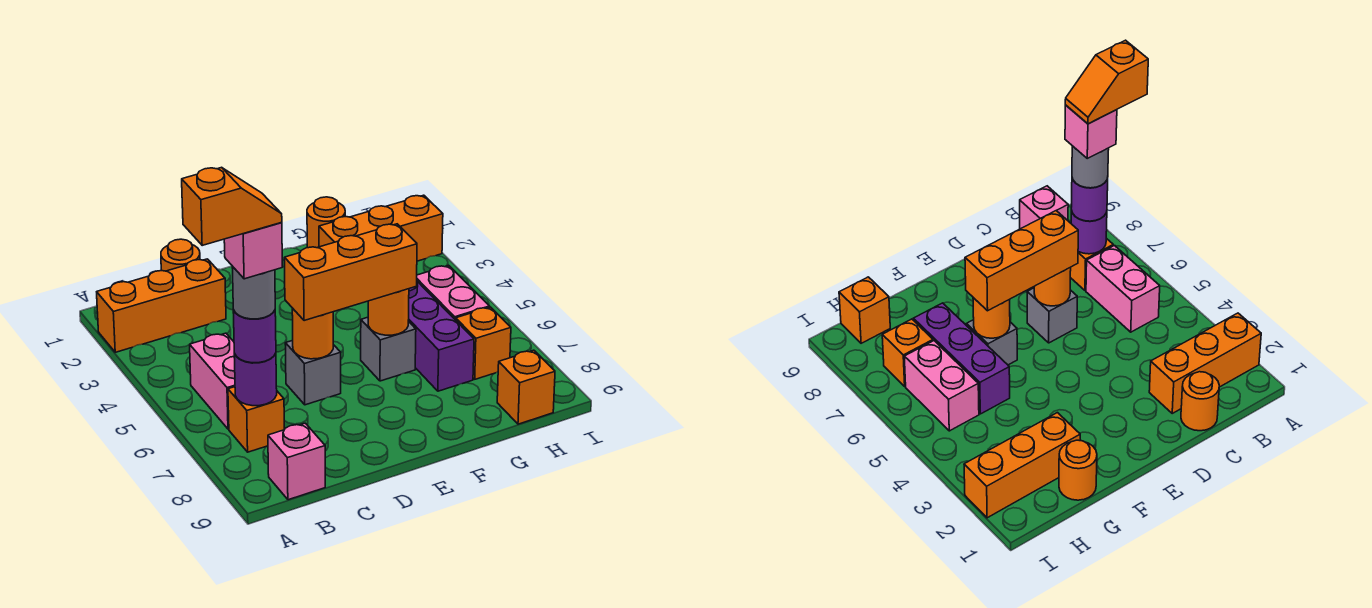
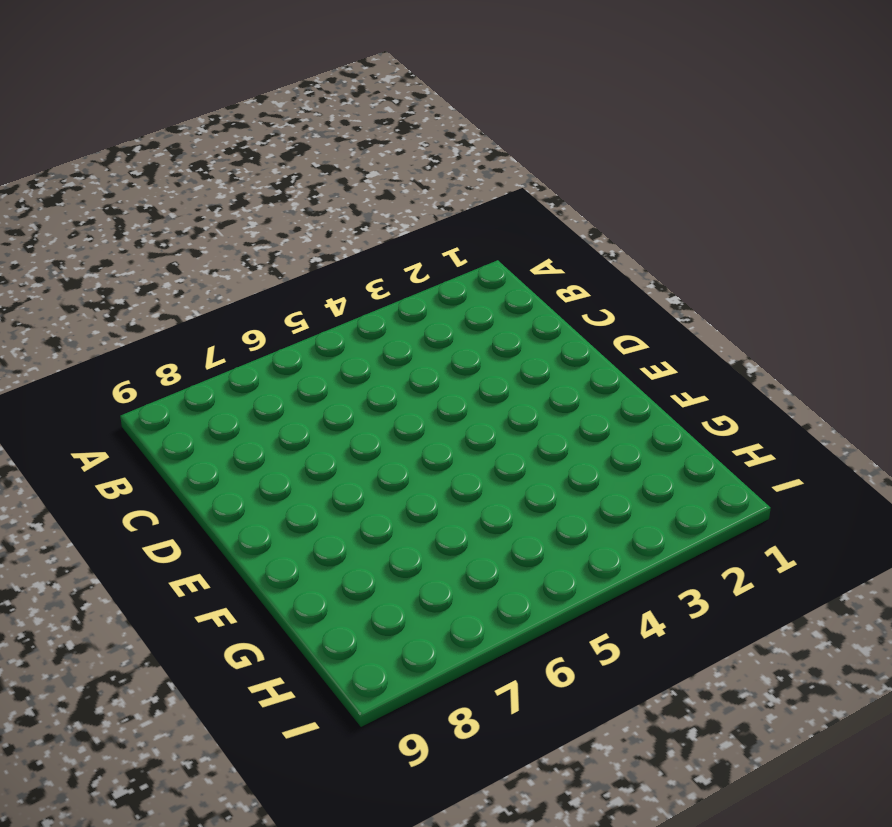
none -> orange brick A2:C2 level 1
none -> pink brick B5:B6 level 1
none -> orange brick B7 level 1

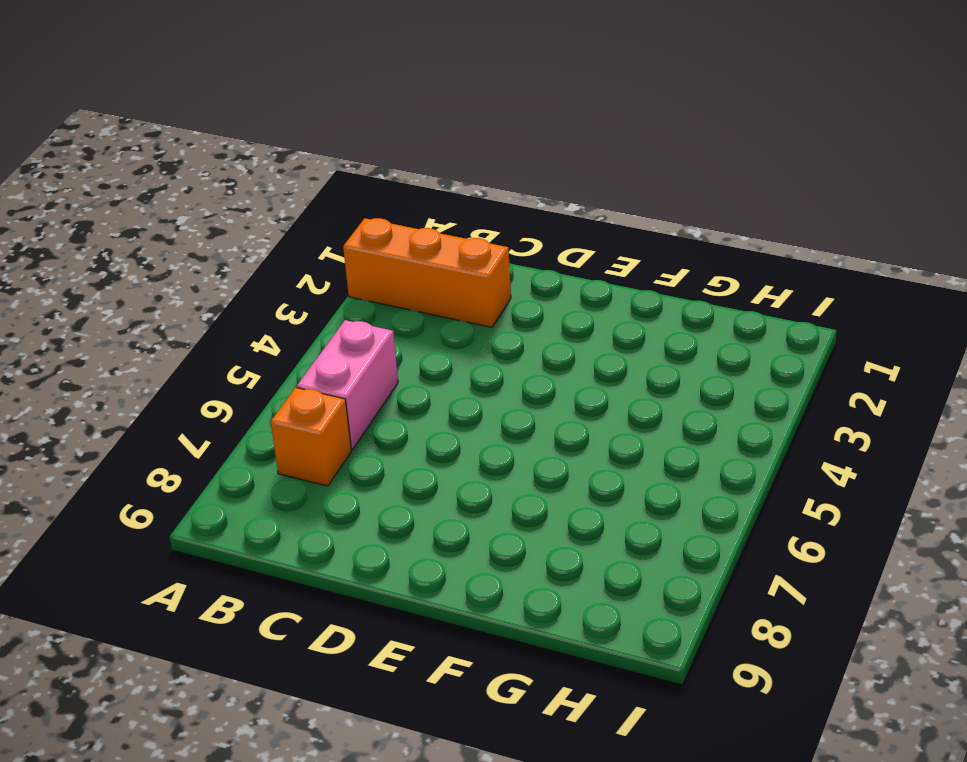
none -> pink brick B9 level 1
none -> orange round brick C1 level 1
none -> grey brick D6 level 1

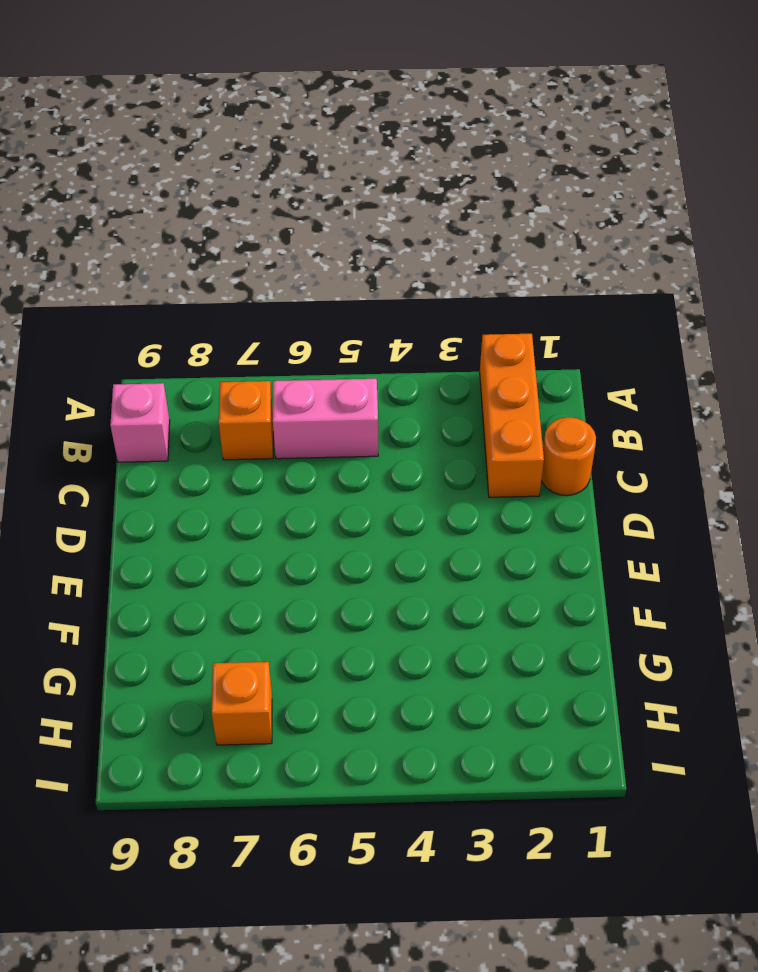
none -> grey brick D6 level 1
none -> grey brick F6 level 1
none -> orange round brick G1 level 1

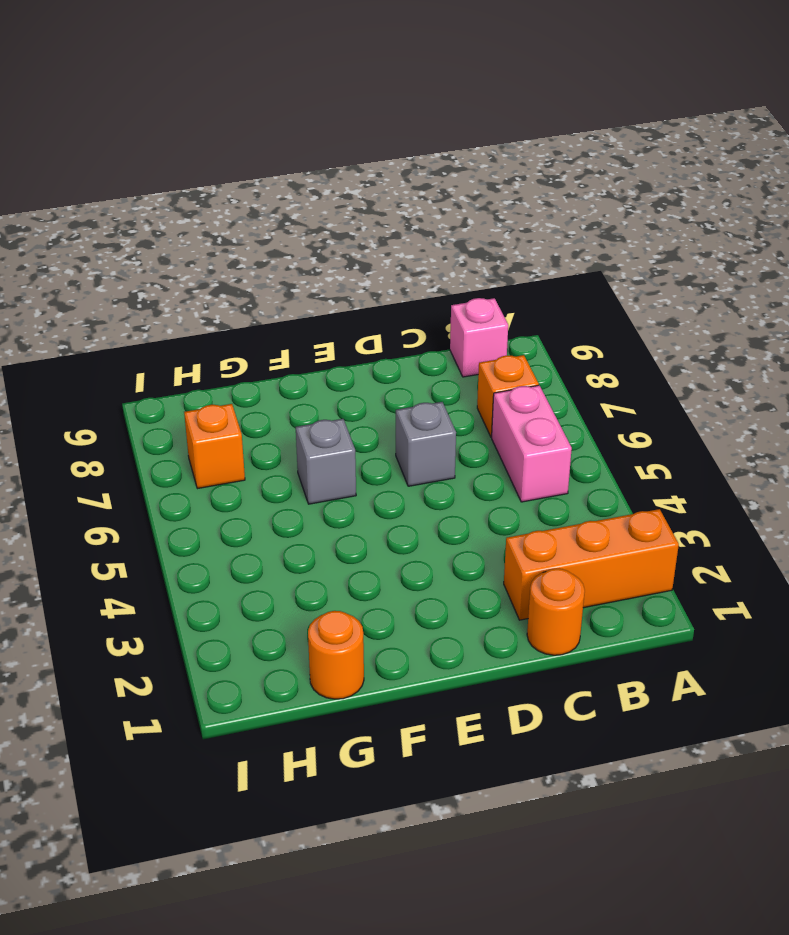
none -> orange brick G2:I2 level 1
none -> purple brick G5:G7 level 1
none -> pink brick H5:H6 level 1

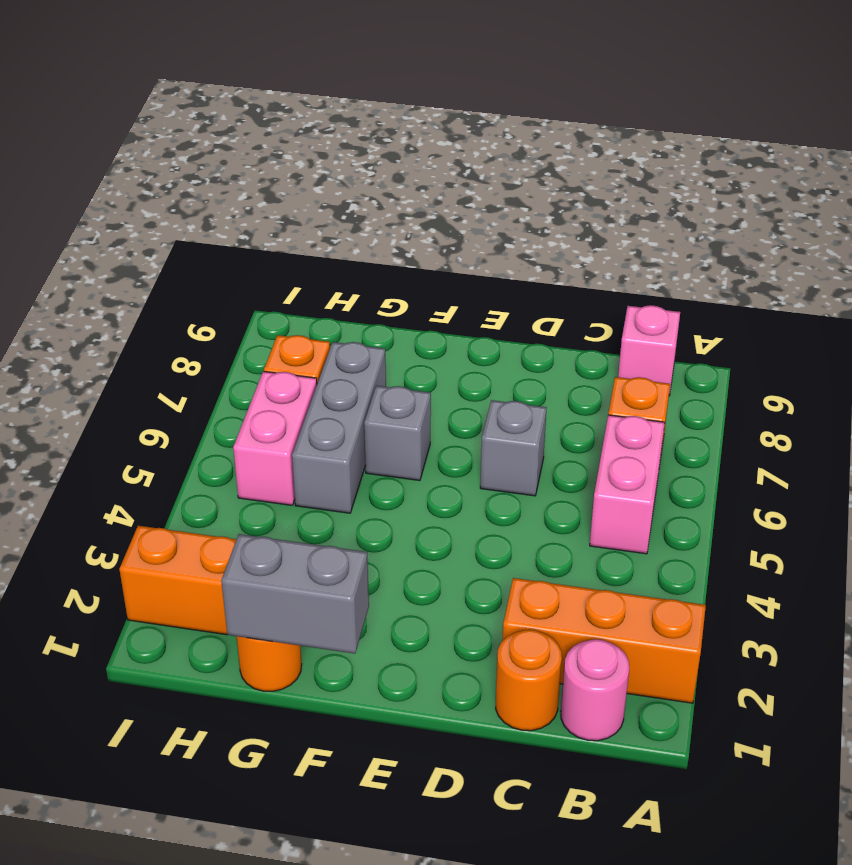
pink round brick B1 level 1 -> none
grey brick F1:G1 level 2 -> none
grey brick G5:G7 level 1 -> purple brick G5:G7 level 1
none -> orange brick H9 level 1
none -> purple round brick B7 level 2
none -> orange round brick D6 level 2

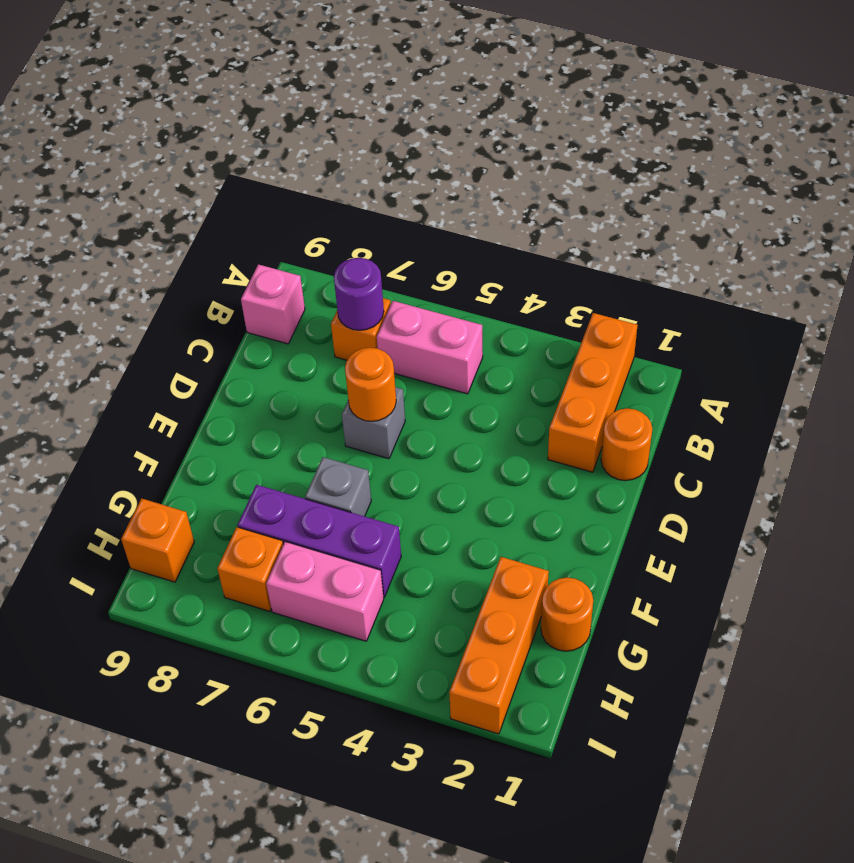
none -> orange round brick F6 level 2
none -> purple round brick B7 level 3
none -> orange brick D6:F6 level 3

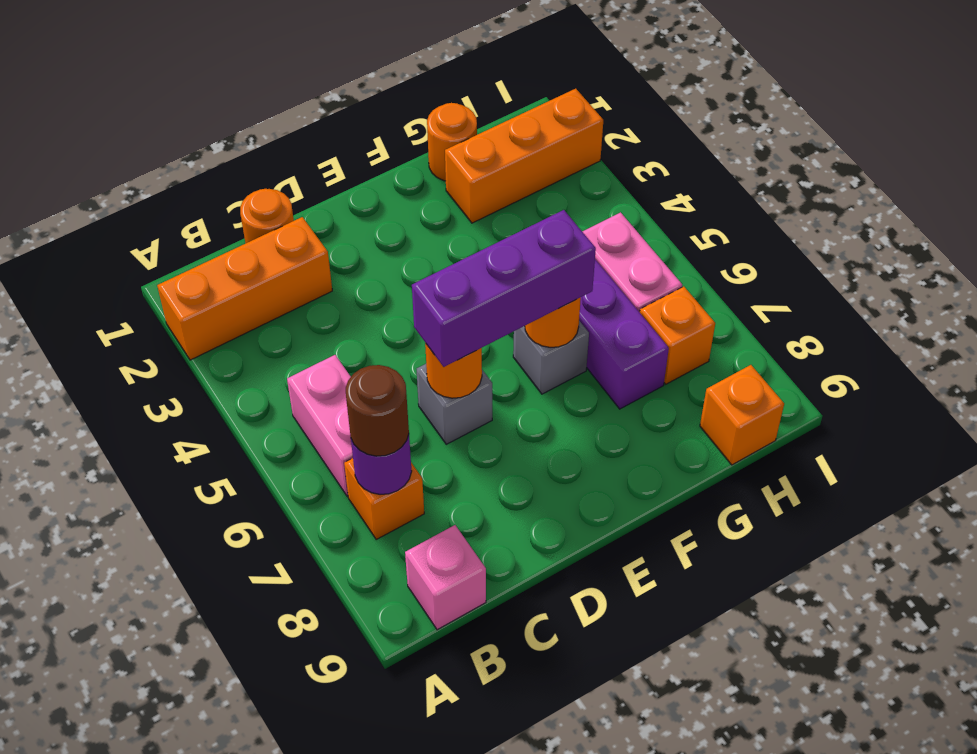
brown round brick B7 level 3 -> purple round brick B7 level 3
purple brick D6:F6 level 3 -> orange brick D6:F6 level 3
none -> grey round brick B7 level 4
none -> pink brick B7 level 5
none -> orange slope A7:B7 level 6 top A

